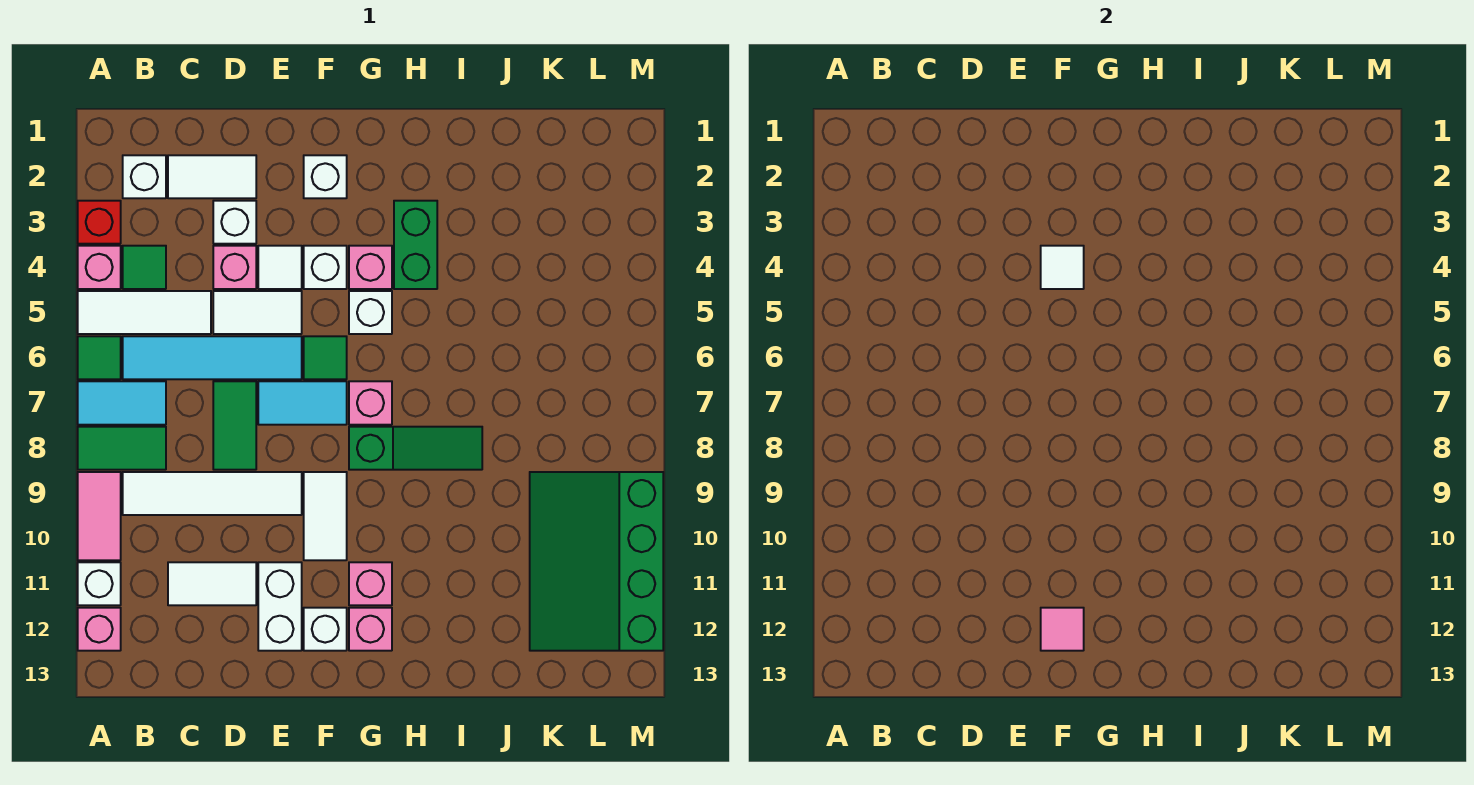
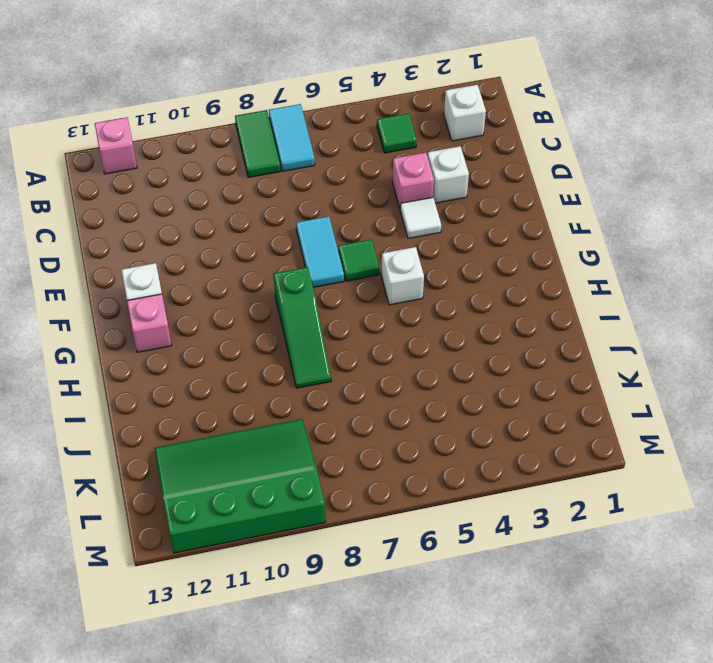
none -> red brick A3 level 1
none -> pink brick A4 level 1
none -> white tile A5:C5 level 1
none -> green tile A6 level 1

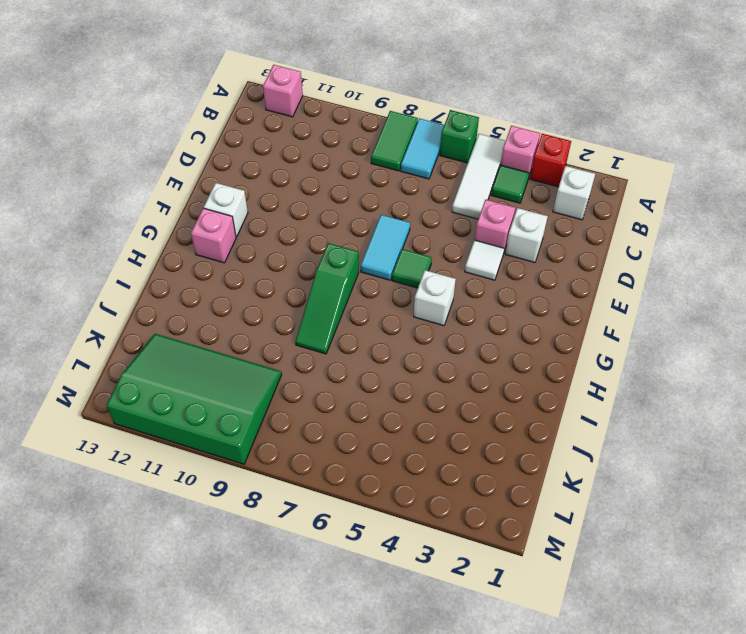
green brick A6 level 1 -> green tile A6 level 1
none -> pink tile A9:A10 level 1
none -> white brick A11 level 1
none -> cyan tile B6:E6 level 1
none -> white tile B9:E9 level 1

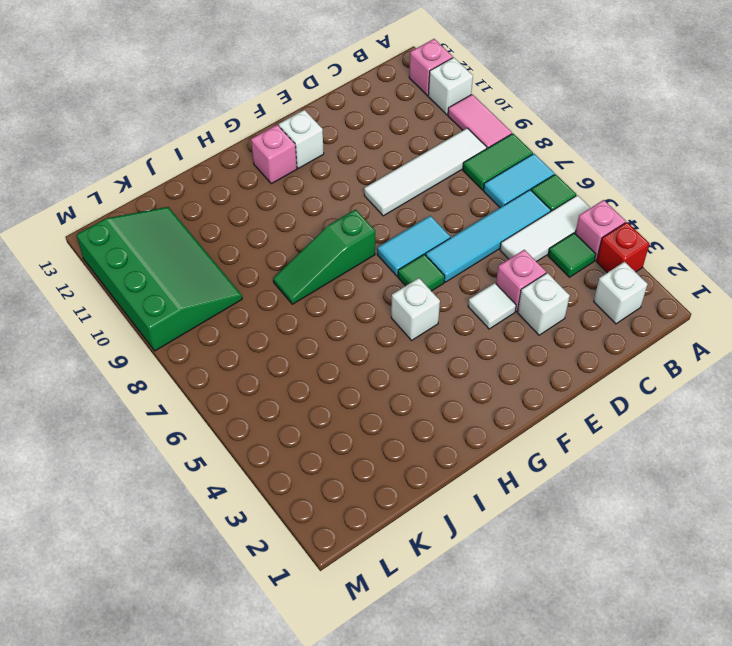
none -> white tile C2:D2 level 1
none -> white tile C11:D11 level 1
none -> white tile D5:E5 level 1
none -> green tile D7:D8 level 1

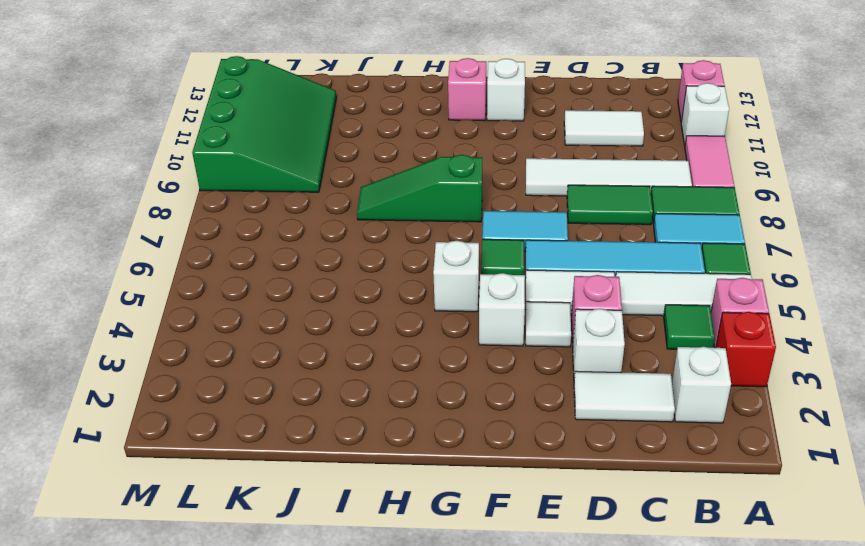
green tile C8:D8 level 1 -> green tile D7:D8 level 1
none -> white brick E11:E12 level 1
none -> white brick F2 level 1
none -> white tile F9:F10 level 1
none -> pink brick G4 level 1

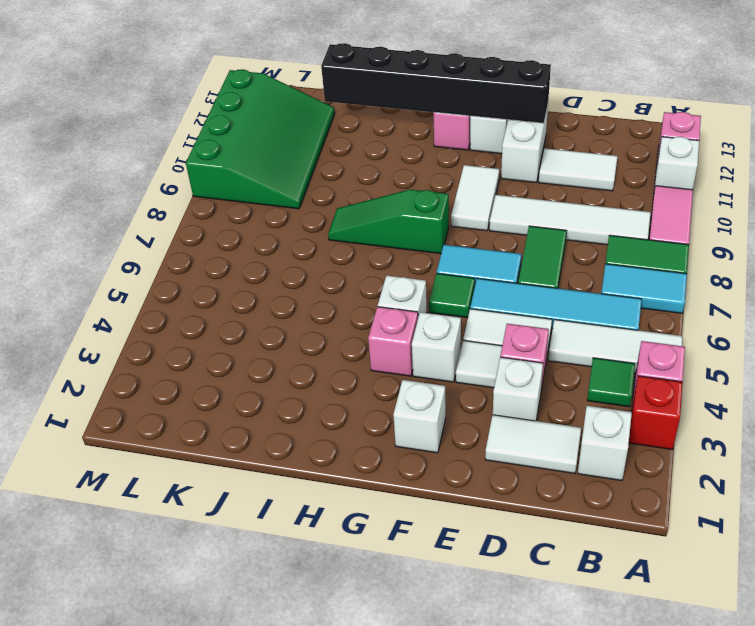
black brick E12:J12 level 2 -> pink tile F12 level 2
none -> green tile A6 level 1
none -> pink brick G7 level 1
none -> pink brick G11 level 1
none -> green brick H3:H4 level 1

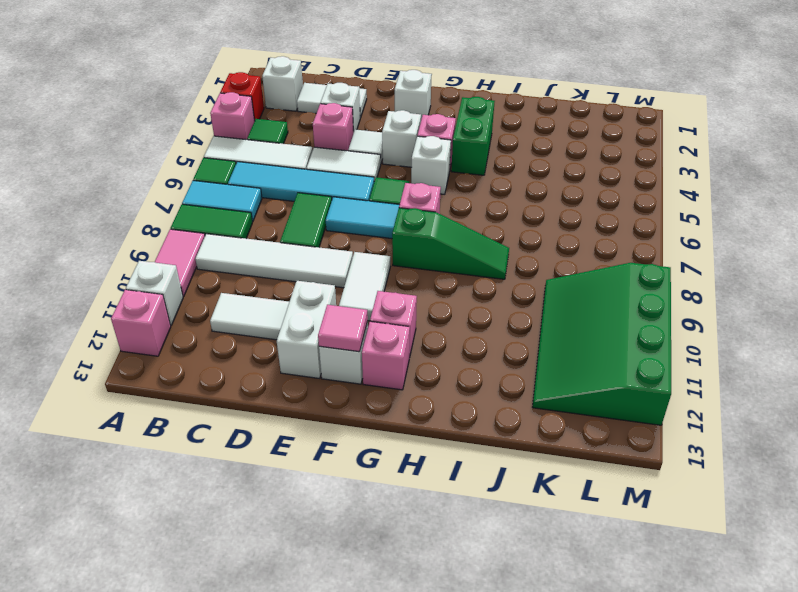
none -> white tile F4 level 2

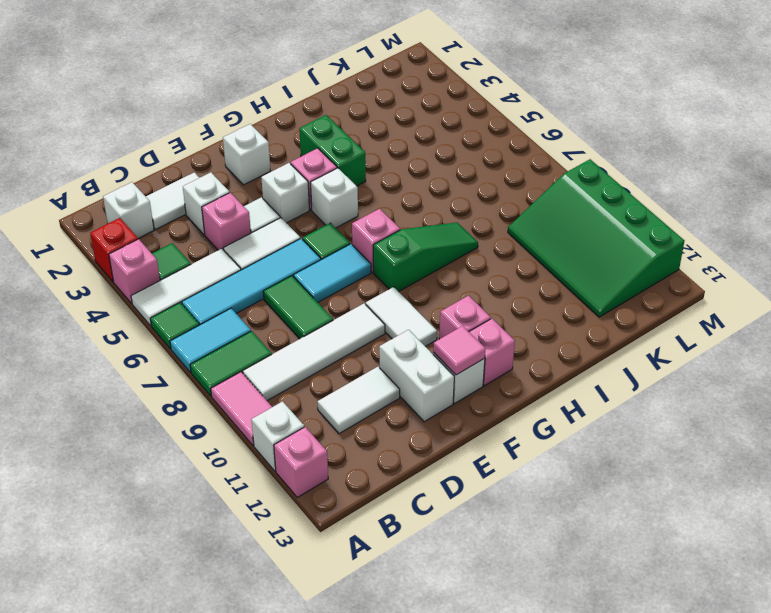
none -> white tile F4 level 2

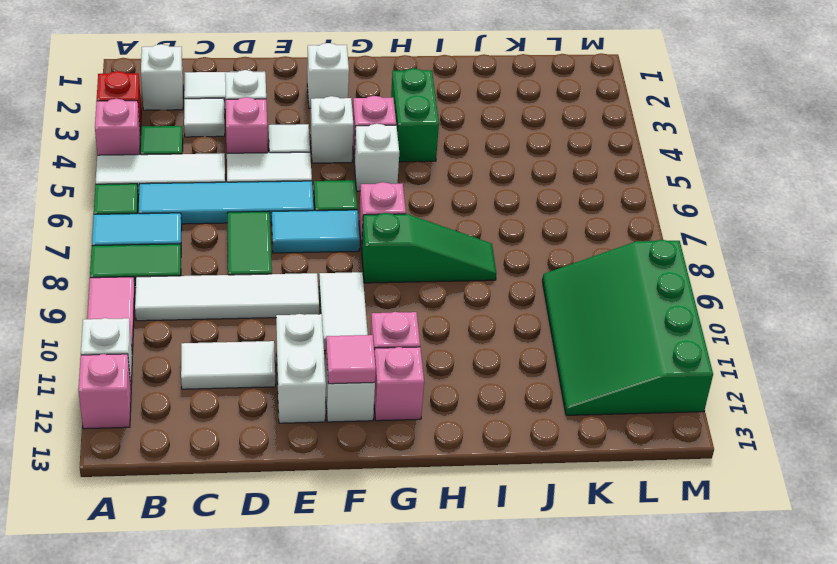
white tile C3 level 1 -> white tile F4 level 2

